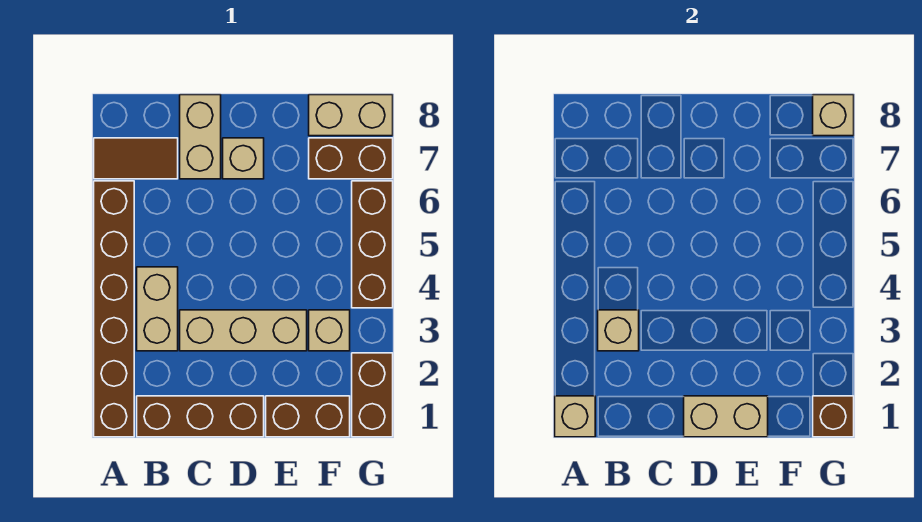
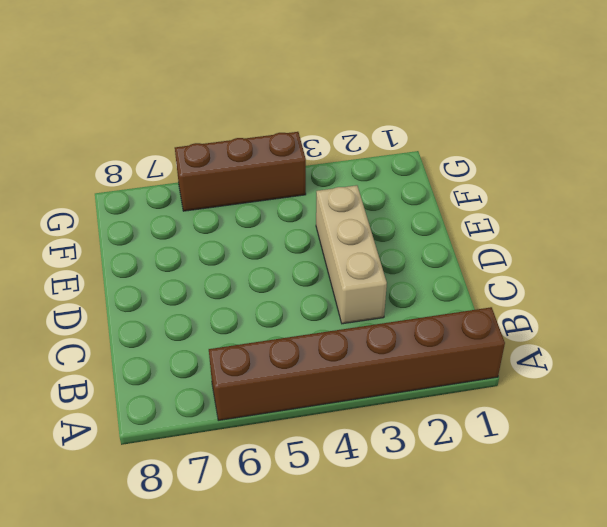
none -> brown tile A7:B7 level 1
none -> brown brick B1:D1 level 1
none -> tan brick B3:B4 level 1

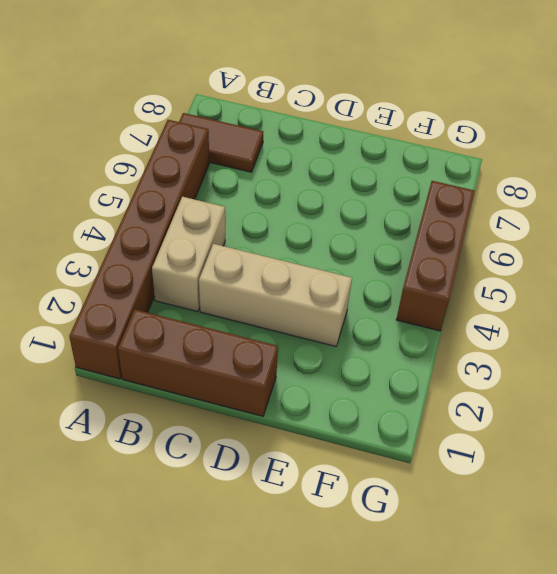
none -> tan brick C7:C8 level 1
none -> tan brick D7 level 1
none -> brown brick E1:F1 level 1

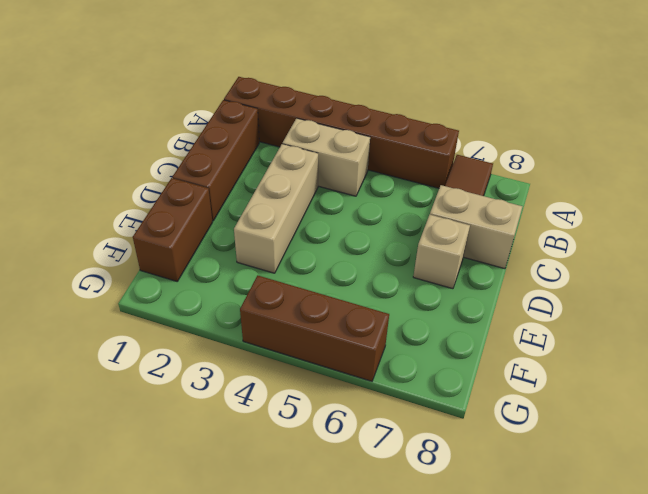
none -> tan brick F3 level 1
none -> brown brick F7:G7 level 1
none -> tan brick F8:G8 level 1

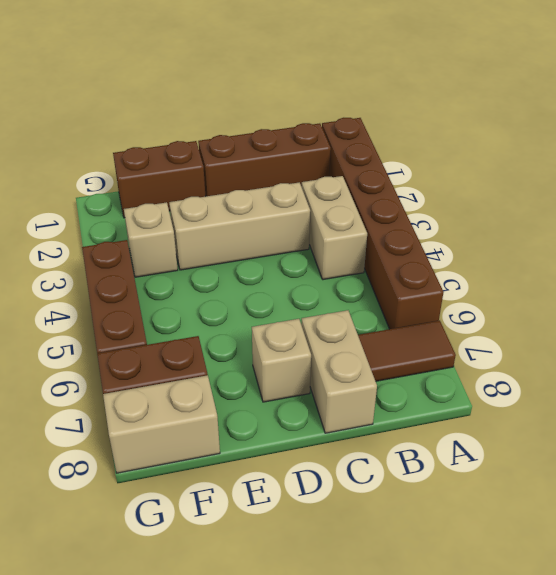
none -> brown brick G1:G2 level 1
none -> tan brick A1 level 2
none -> tan brick B3 level 2

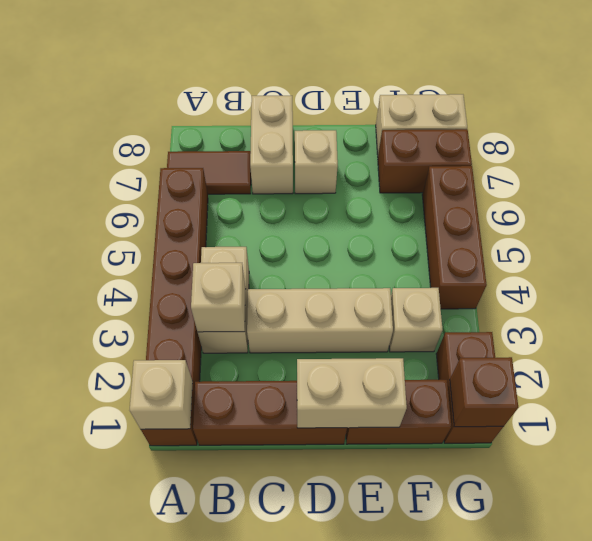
none -> tan brick G8 level 2

